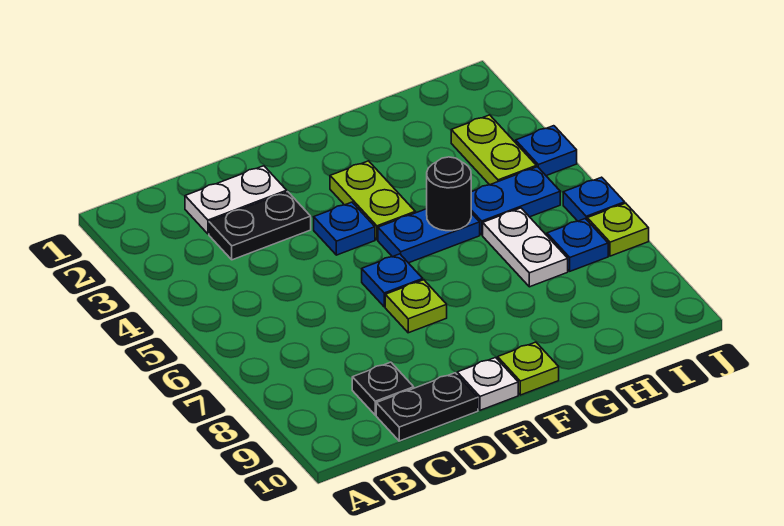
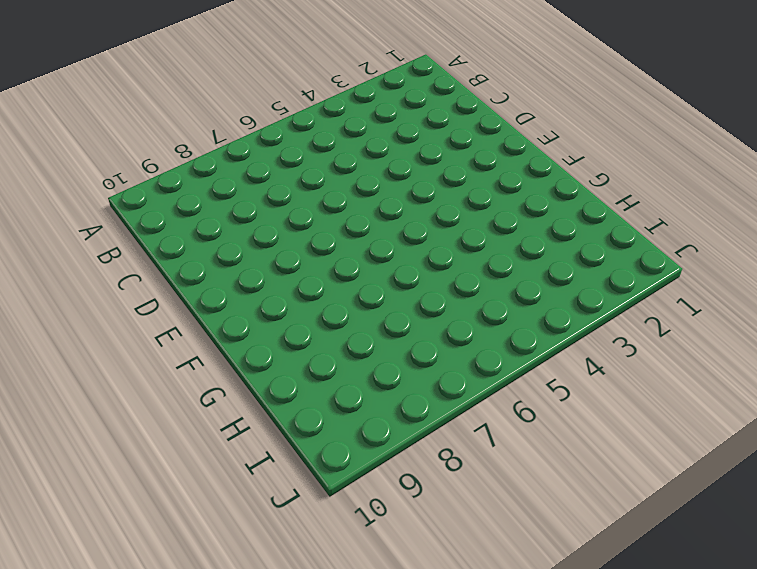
none -> white plate C2:D2 level 1
none -> black plate C3:D3 level 1
none -> black plate C9 level 1

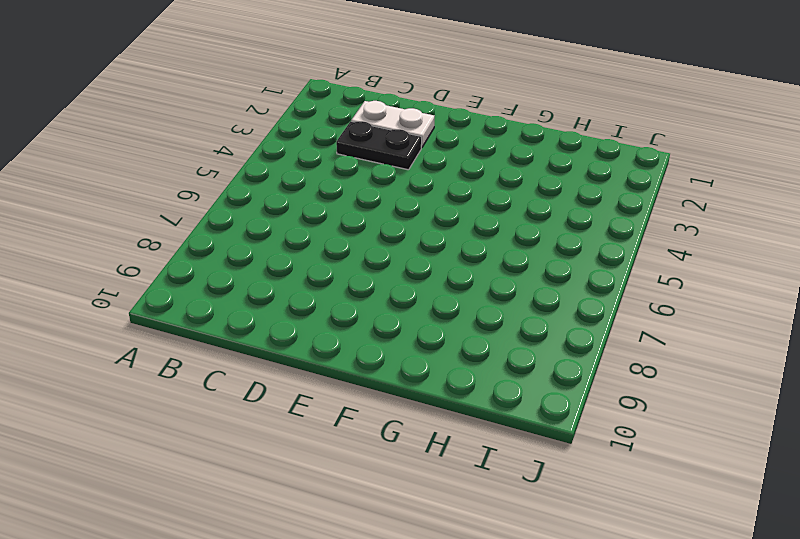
none -> black plate C9 level 1
none -> black plate C10:D10 level 1
none -> blue plate E4 level 1

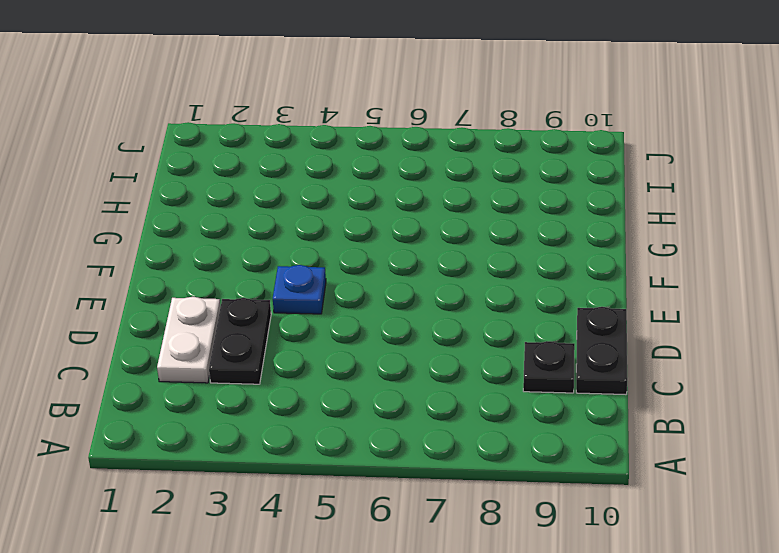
none -> blue plate E6 level 1
none -> lime plate E7 level 1
none -> white plate E10 level 1

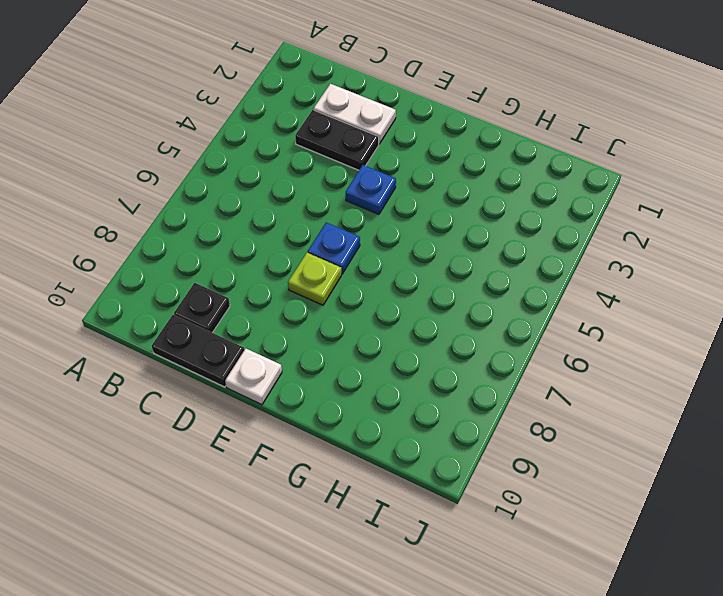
none -> lime plate F3:F4 level 1
none -> blue plate F5:G5 level 1
none -> lime plate F10 level 1

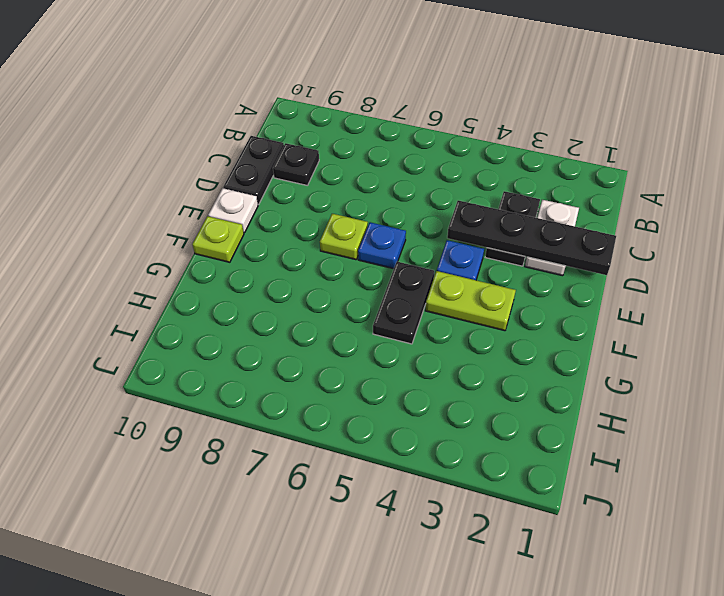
black plate D1:D4 level 2 -> none
black plate F5:G5 level 1 -> blue plate F5:G5 level 1
none -> blue plate H5:I5 level 1
none -> white plate H6:H7 level 1
none -> lime plate I3:I4 level 1

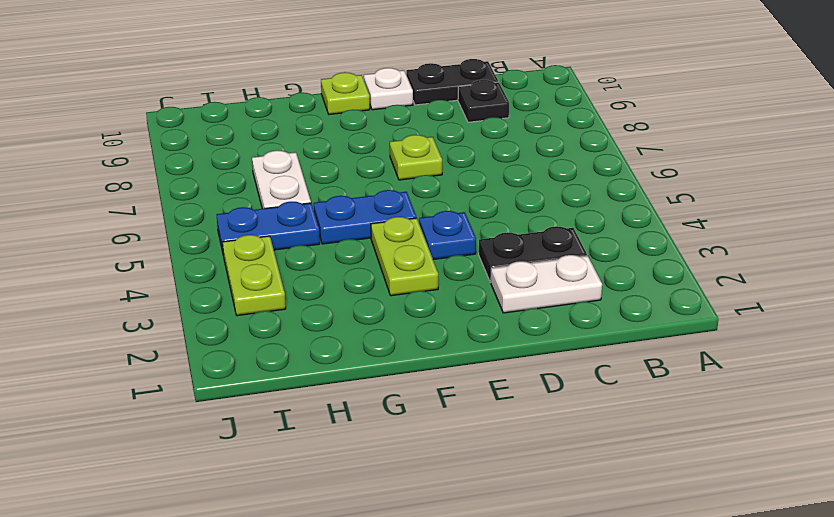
none -> blue plate E6 level 1
none -> blue plate I7 level 1
none -> blue plate J4 level 1

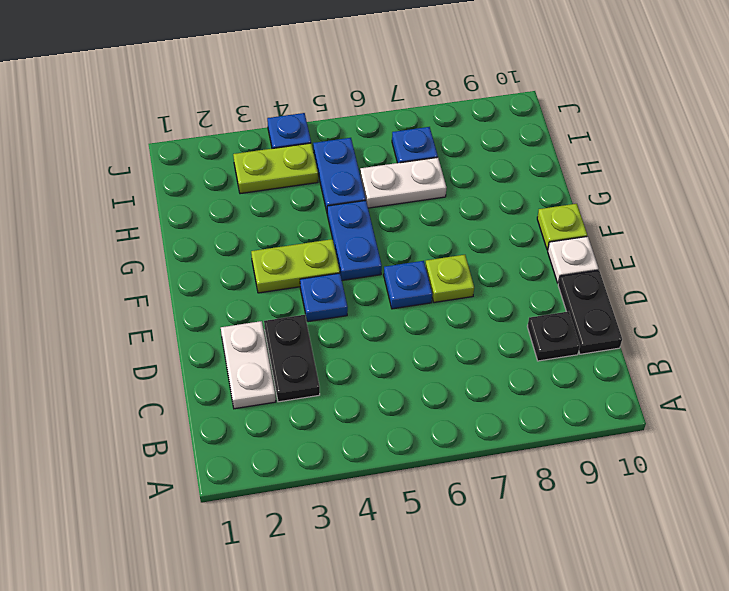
none -> blue plate J6 level 1
none -> lime plate J7 level 1
none -> black round brick G5 level 2

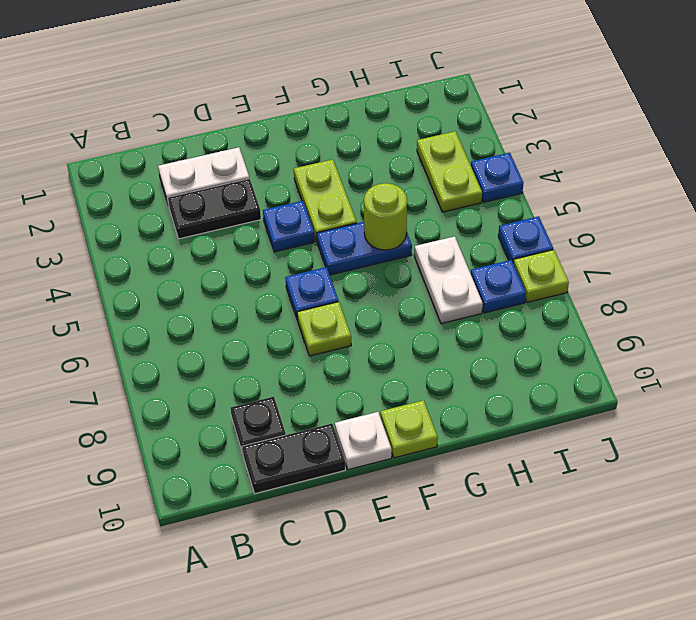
lime round brick G5 level 2 -> black round brick G5 level 2
none -> blue plate H5:I5 level 1

